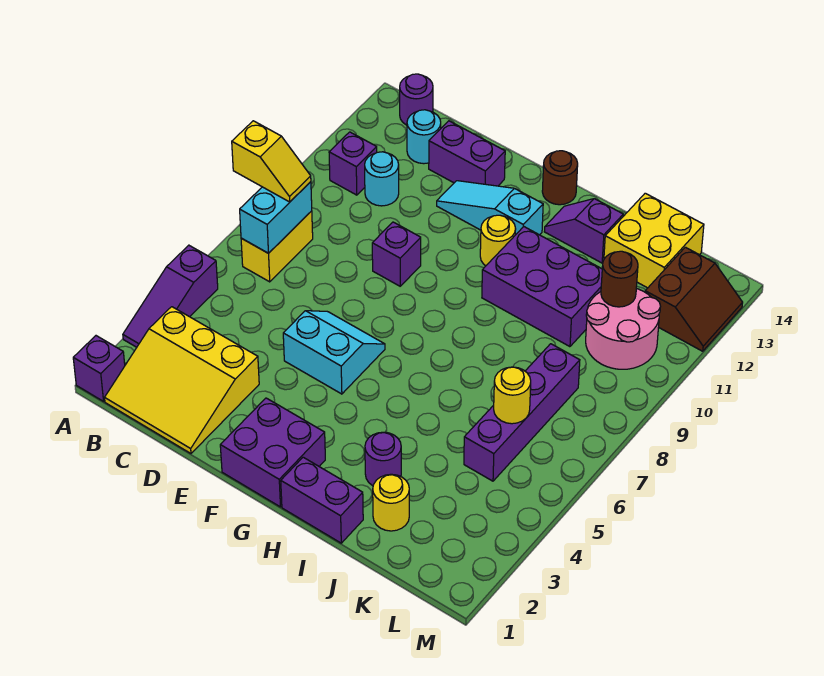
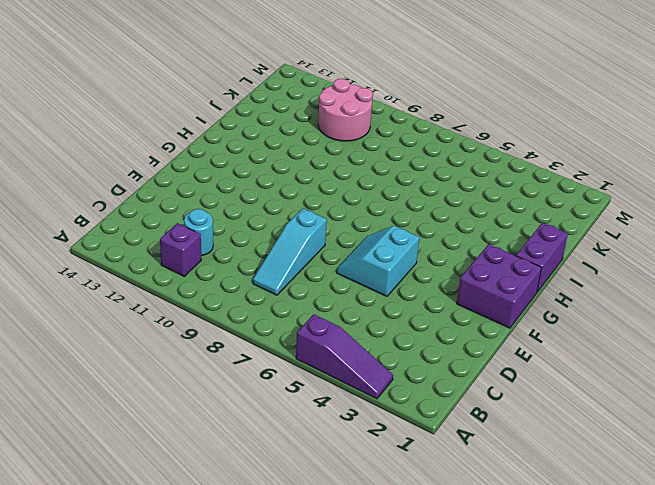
cyan slope C8:E8 level 1 top E -> cyan slope E12:G12 level 1 top G
none -> purple brick A1 level 1
none -> yellow slope B1:D3 level 1 top 3
none -> yellow brick B7:B8 level 1

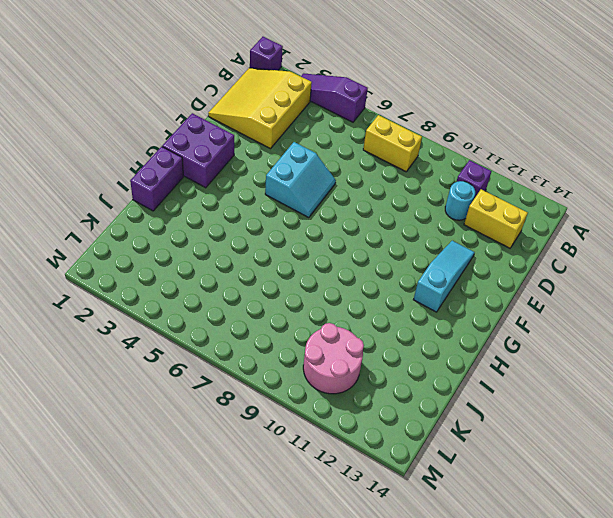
yellow brick C12:C13 level 1 -> cyan round brick C13 level 1
none -> purple round brick B14 level 1
none -> purple brick D13:E13 level 1
none -> purple brick E9 level 1

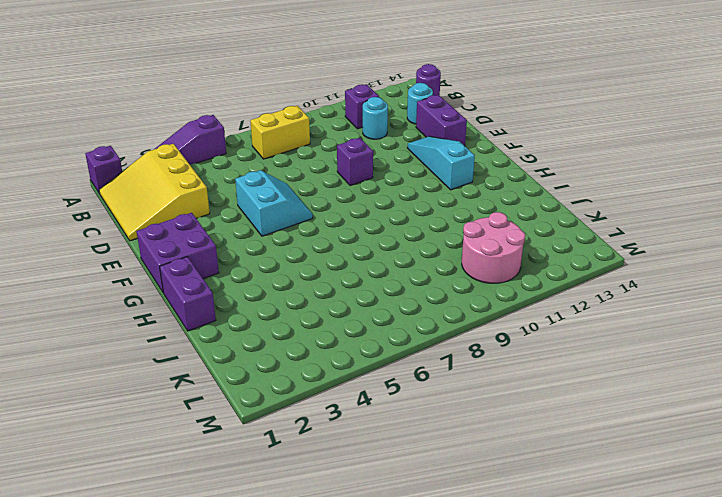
none -> yellow round brick G11 level 1
none -> brown round brick G14 level 1
none -> purple brick H10:J11 level 1

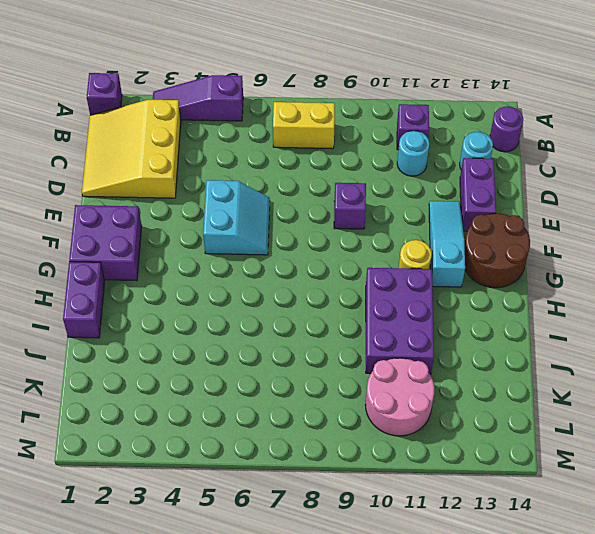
brown round brick F13:G14 level 1 -> brown round brick G14 level 1
none -> purple slope H13:I13 level 1 top I
none -> purple round brick I3 level 1
none -> yellow round brick J2 level 1

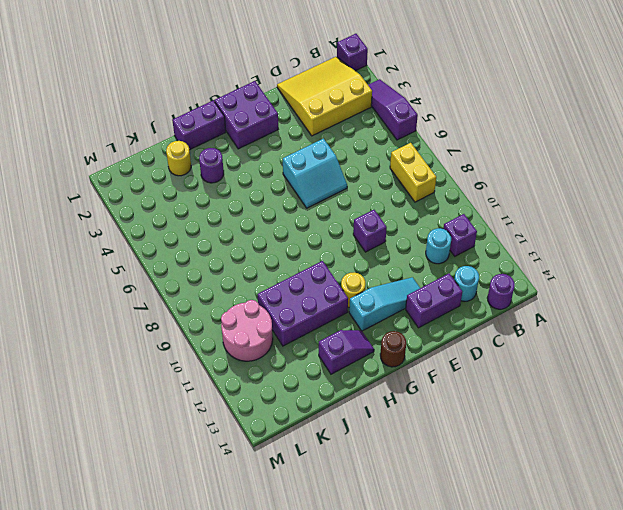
none -> yellow brick J13:K14 level 1
none -> purple brick K5:K8 level 1
none -> brown slope L12:M13 level 1 top L

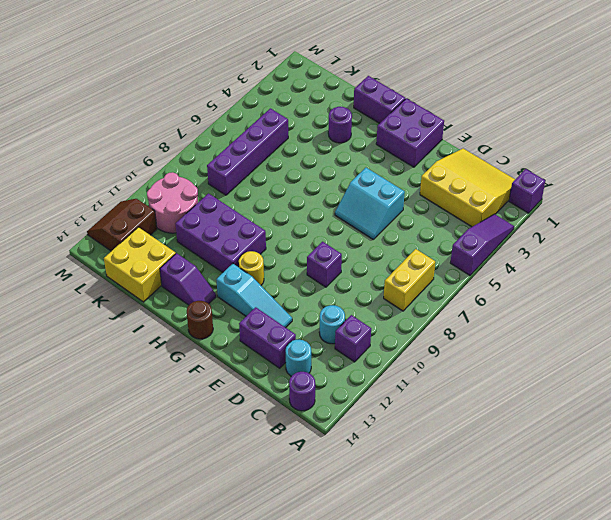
none -> yellow round brick J2 level 1
none -> cyan brick B7:B8 level 2
none -> yellow round brick K6 level 2

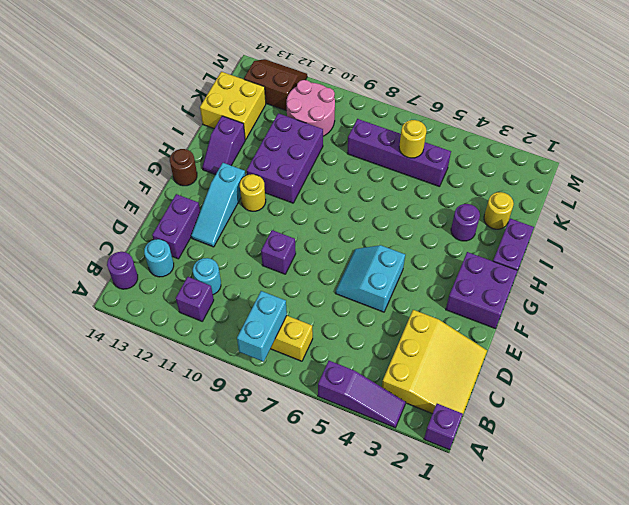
cyan brick A8:B8 level 2 -> cyan brick B7:B8 level 2
none -> brown round brick K11 level 2
none -> yellow slope A8:B8 level 3 top A

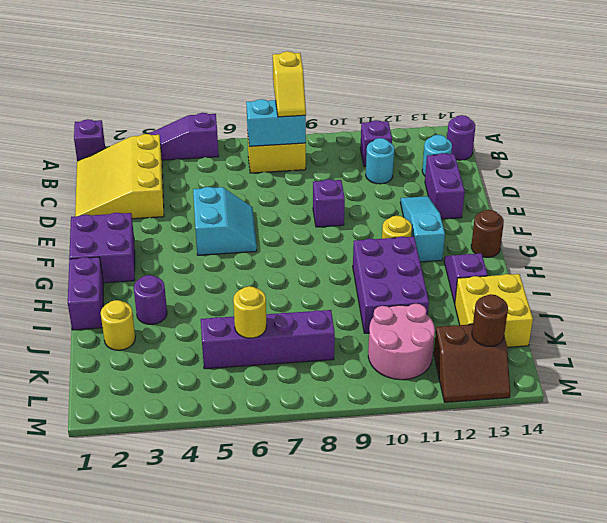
brown round brick L13 level 2 -> brown round brick K11 level 2

